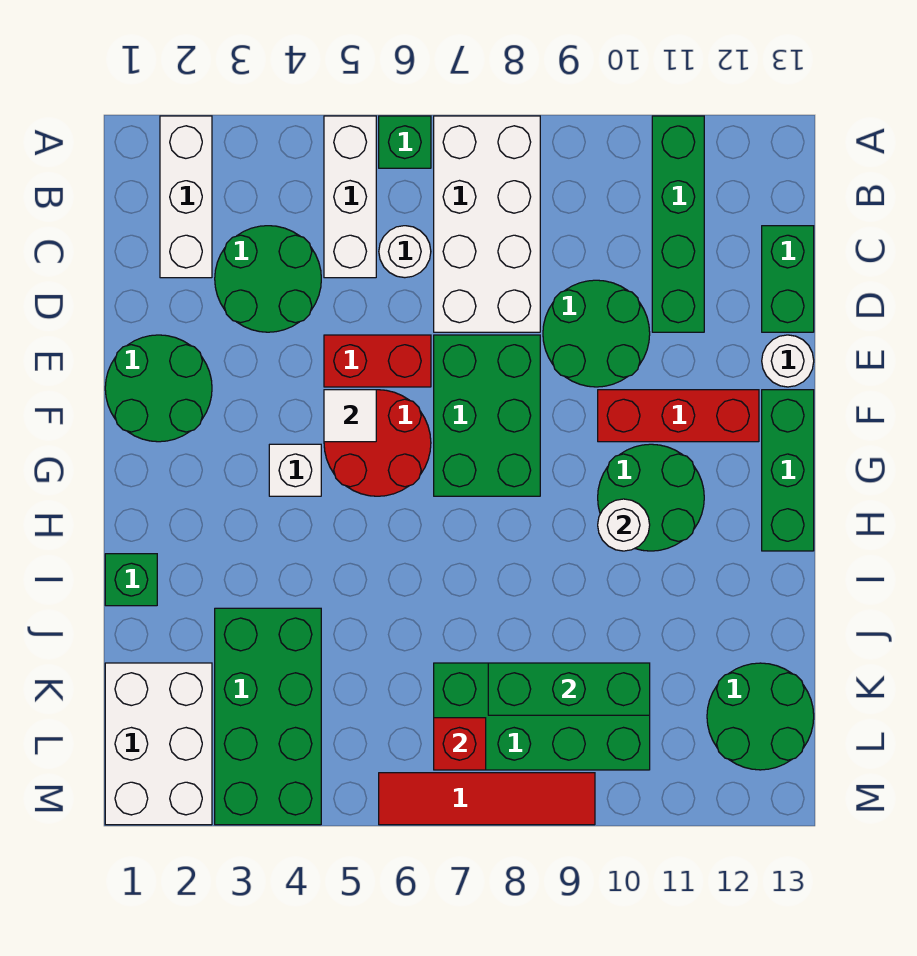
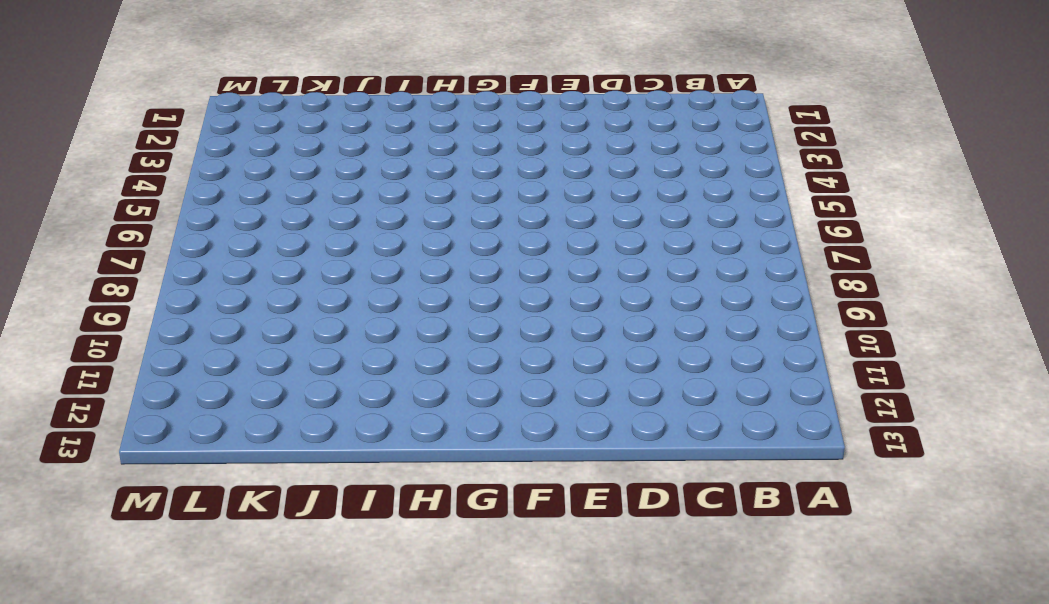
none -> white brick A2:C2 level 1
none -> white brick A5:C5 level 1
none -> green brick A6 level 1

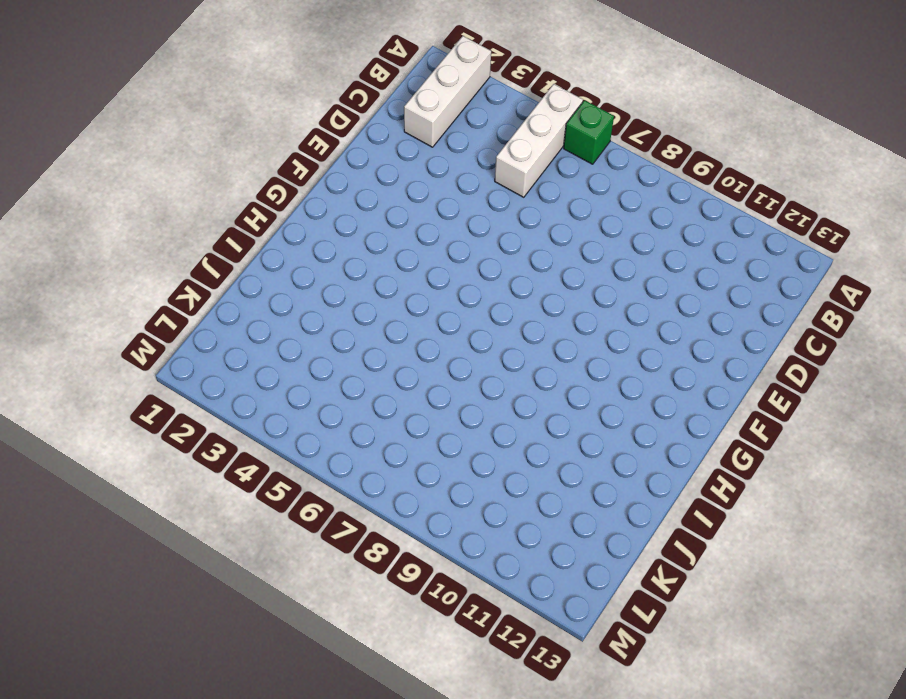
none -> white brick A7:D8 level 1
none -> green brick A11:D11 level 1
none -> green round brick C3:D4 level 1

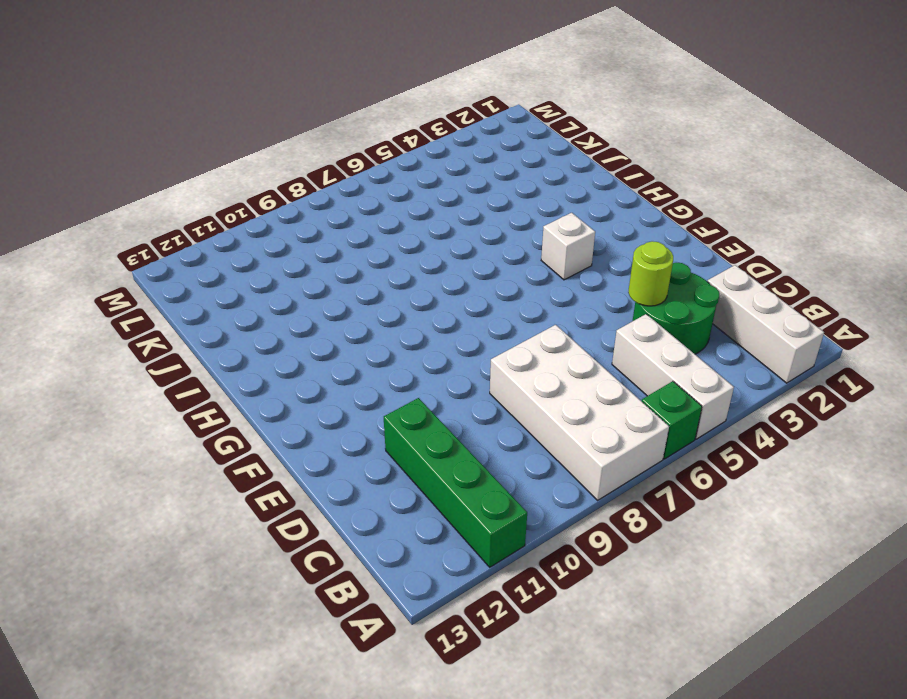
lime round brick D4 level 2 -> none
none -> white round brick C6 level 1
none -> green brick C13:D13 level 1
none -> green round brick D9:E10 level 1

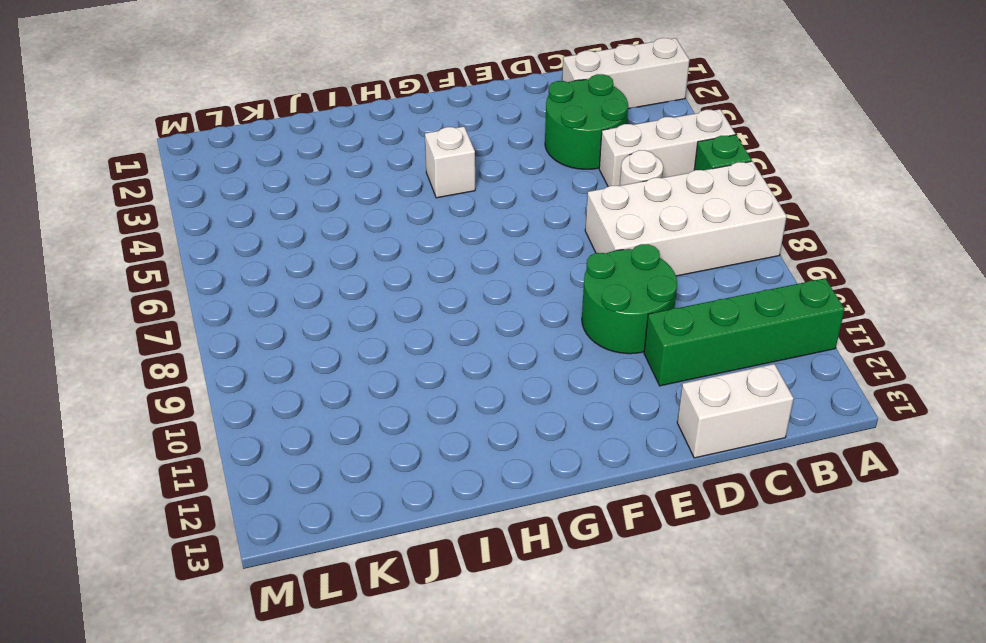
white brick C13:D13 level 1 -> green brick C13:D13 level 1
none -> green round brick E1:F2 level 1
none -> red brick E5:E6 level 1
none -> green brick E7:G8 level 1

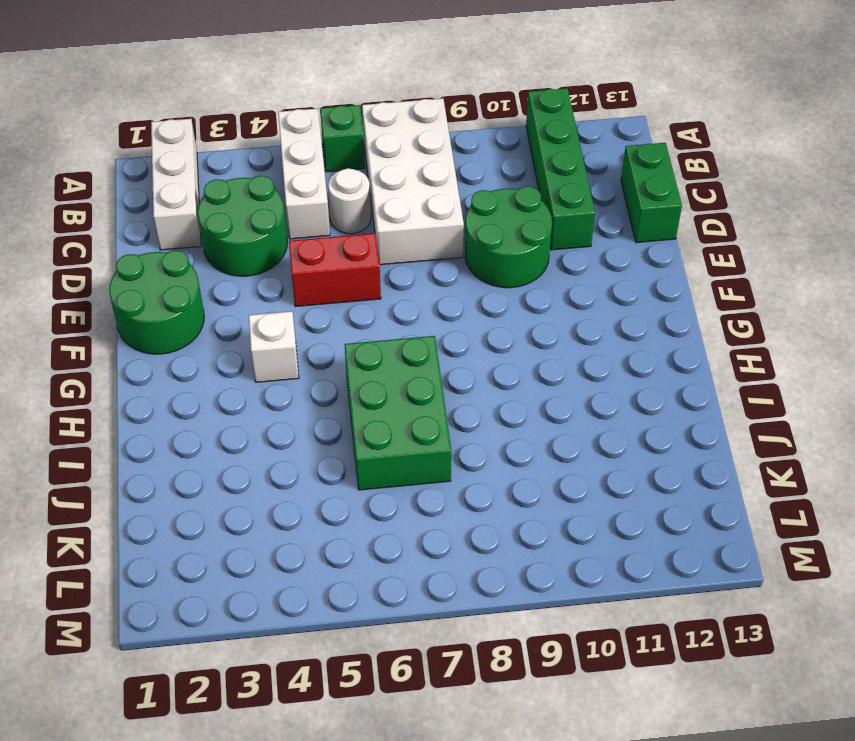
green brick H6:J7 level 1 -> green brick E7:G8 level 1
none -> white round brick E13 level 1
none -> red round brick F5:G6 level 1
none -> red brick F10:F12 level 1

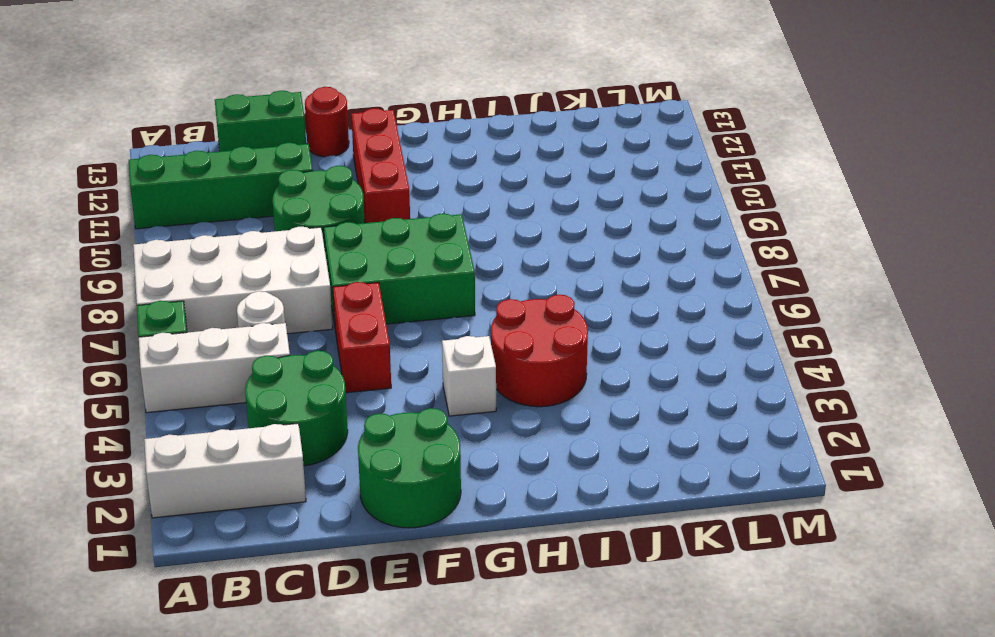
red round brick E13 level 1 -> white round brick E13 level 1
red round brick H4:I5 level 1 -> red round brick F5:G6 level 1
none -> green brick F13:H13 level 1
none -> green round brick G10:H11 level 1
none -> green brick I1 level 1

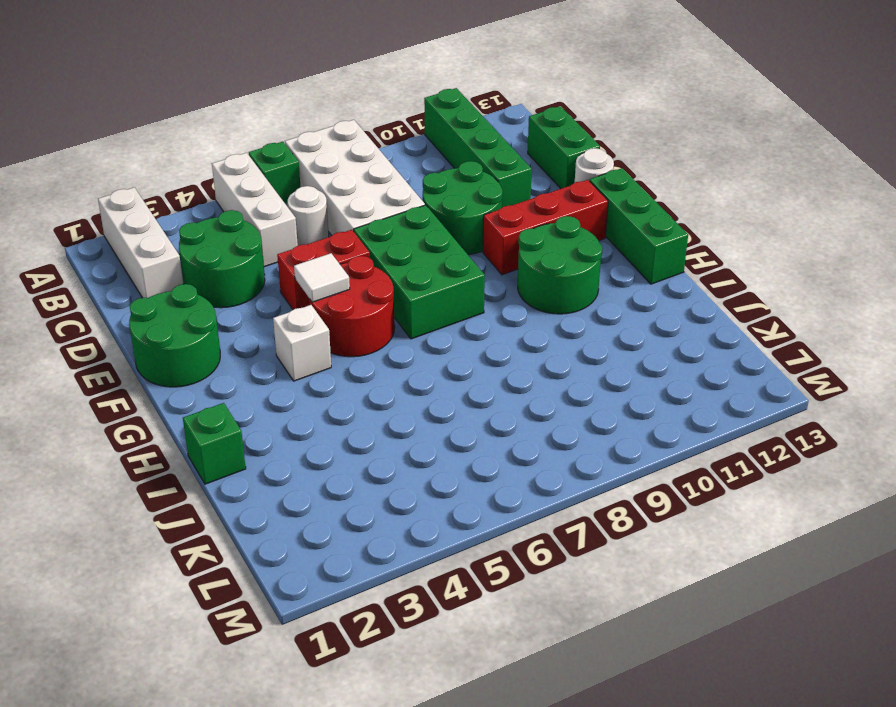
none -> green brick J3:M4 level 1
none -> white brick K1:M2 level 1
none -> green brick K7:L10 level 1

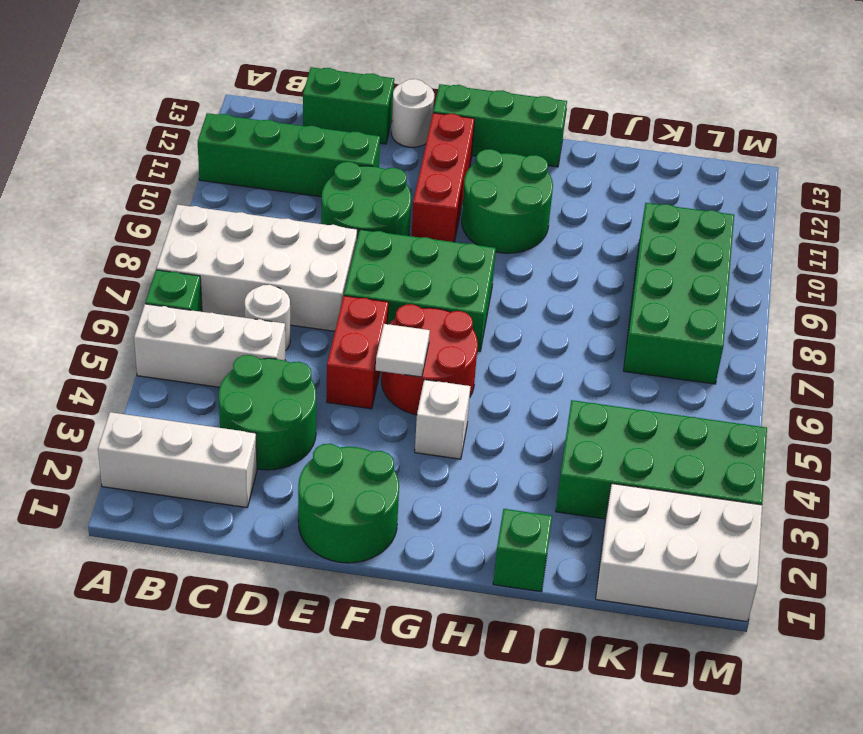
none -> green round brick K12:L13 level 1
none -> red tile M6:M9 level 1
none -> white round brick H10 level 2

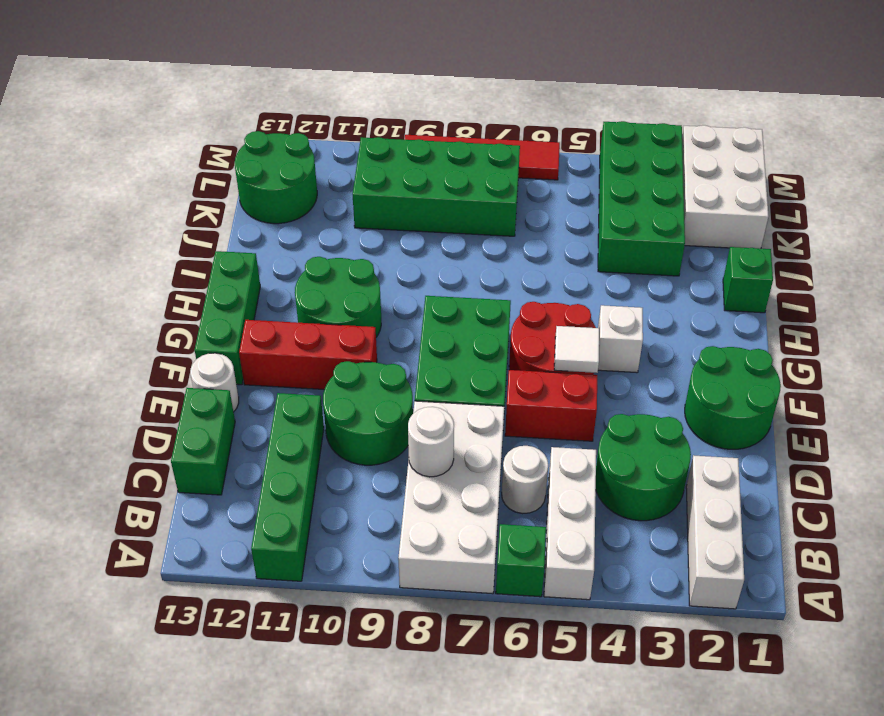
white round brick C8 level 2 -> white round brick H10 level 2
none -> green brick K8:K10 level 2
none -> red brick L7 level 2

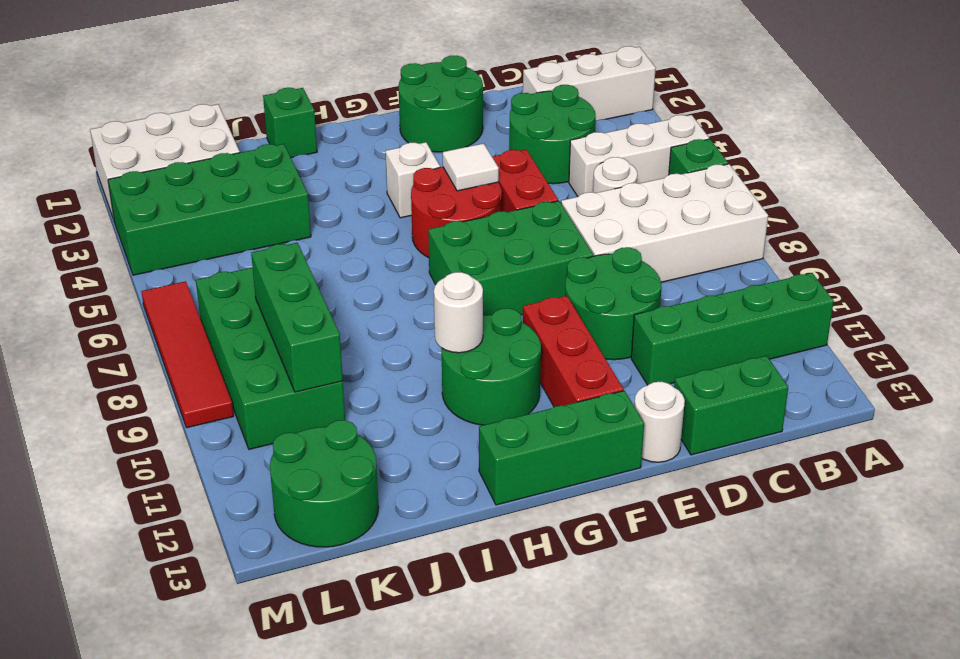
none -> red brick L7 level 2

